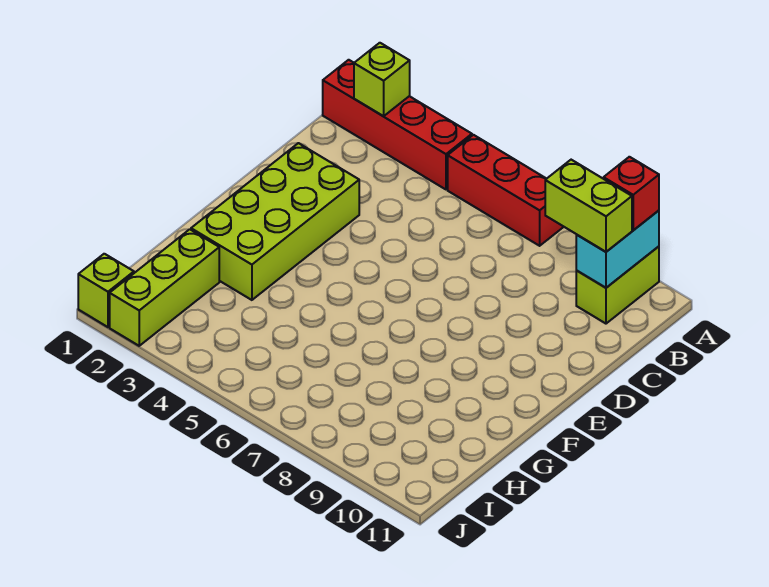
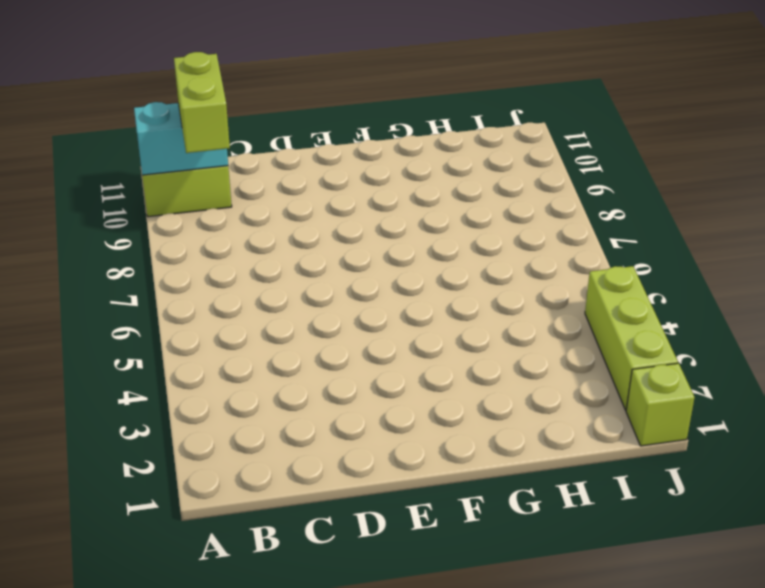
lime brick J2:J4 level 1 -> lime brick H2:J2 level 1
none -> red brick A1:A4 level 1
none -> red brick A5:A7 level 1

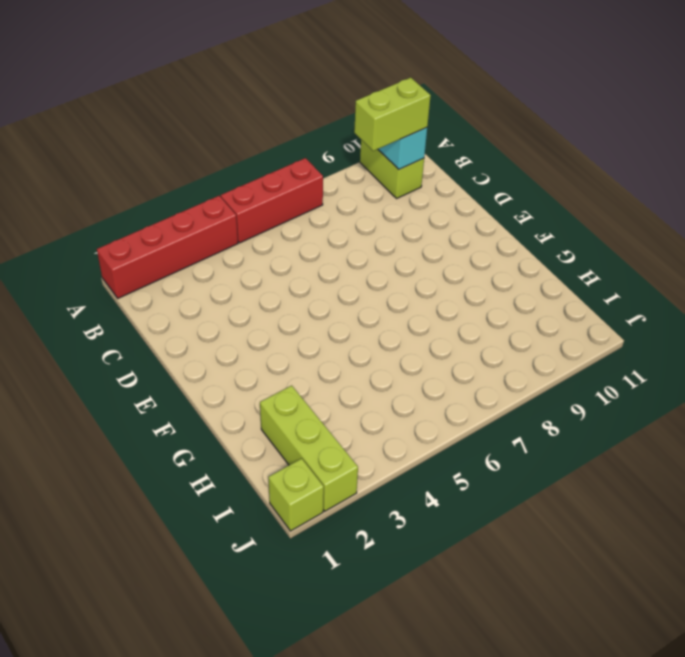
none -> lime brick D2:G3 level 1
none -> lime brick A2 level 2

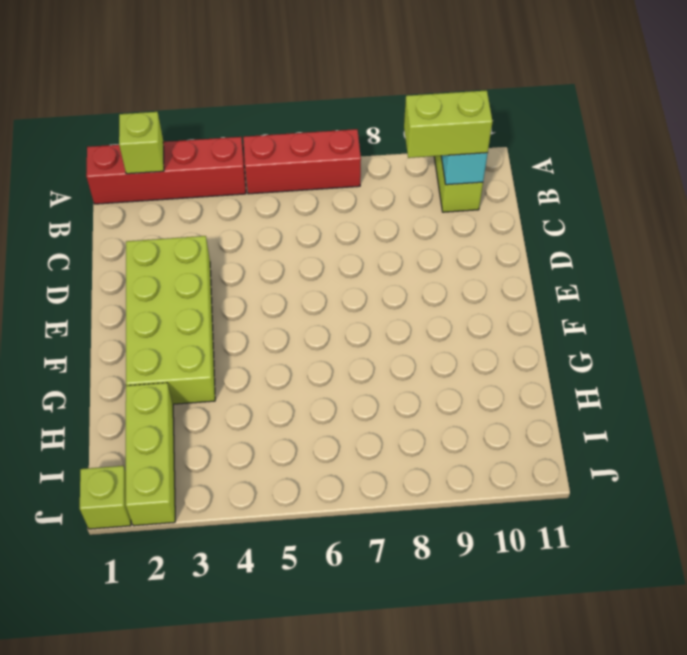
none -> red brick A10 level 3

